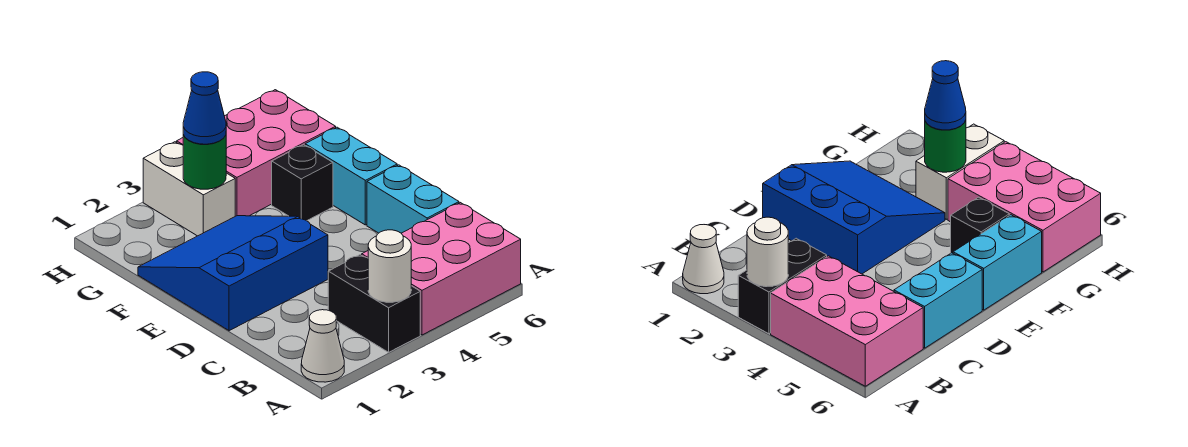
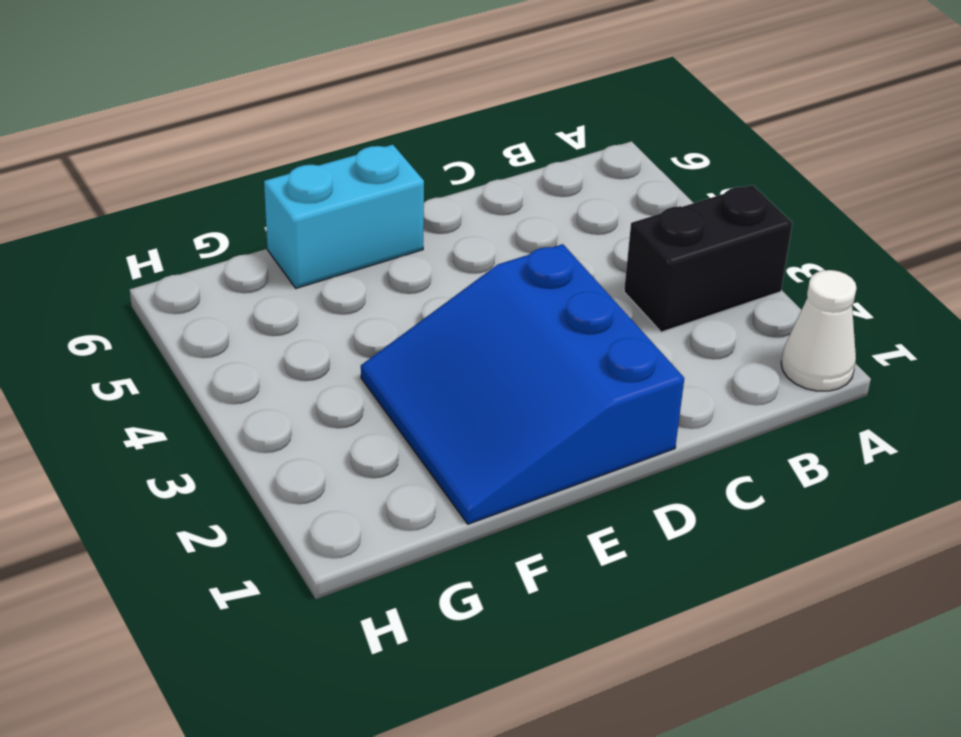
none -> pink brick A4:B6 level 1
none -> cyan brick C6:D6 level 1
none -> black brick F5 level 1

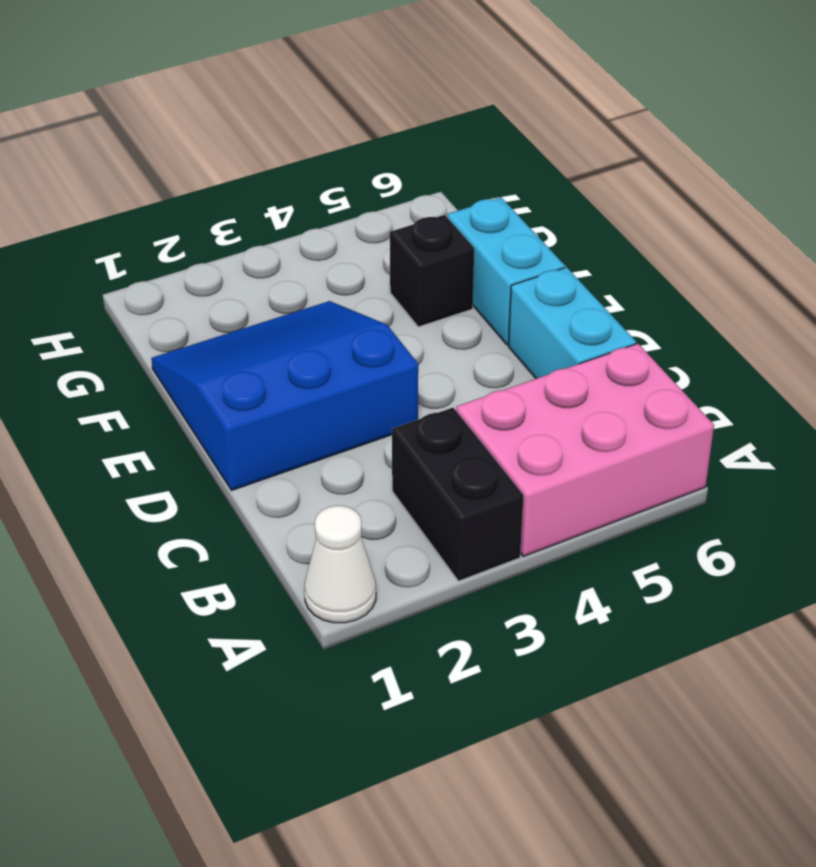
none -> white brick G3:H3 level 1
none -> pink brick G4:H6 level 1
none -> white round brick A3 level 2

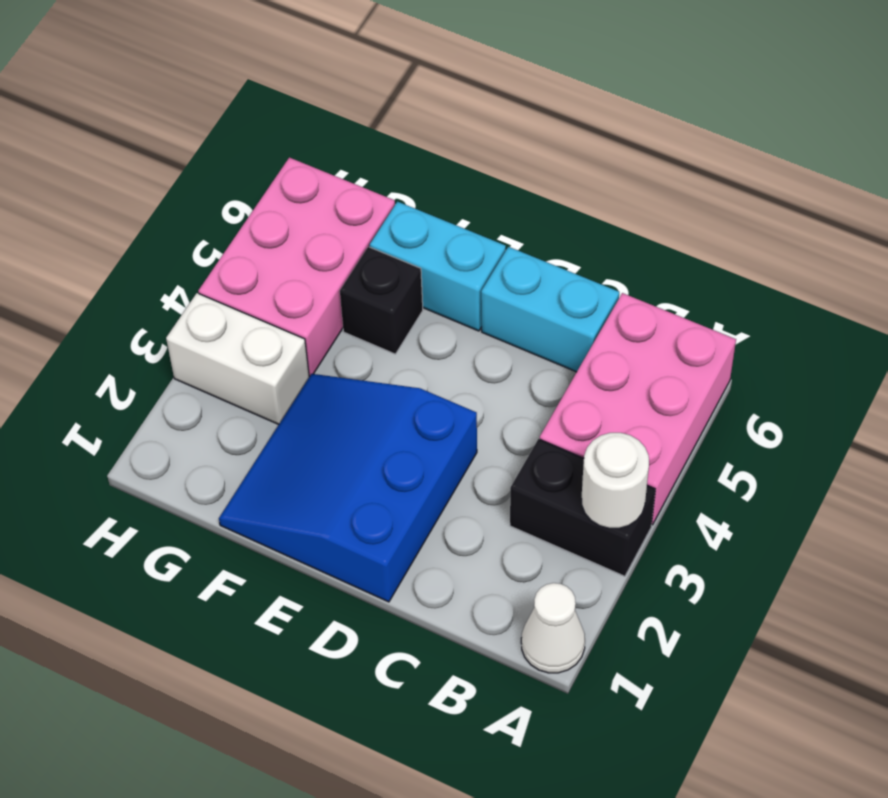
none -> green round brick G3 level 2
none -> blue cone G3 level 3

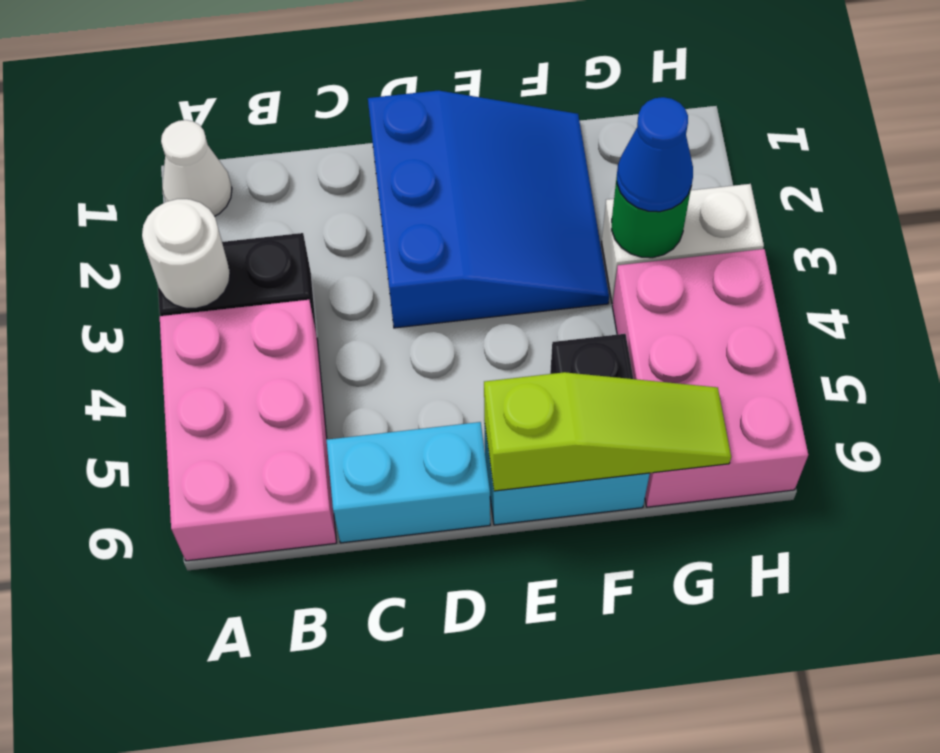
lime slope E6:G6 level 2 top E -> none

